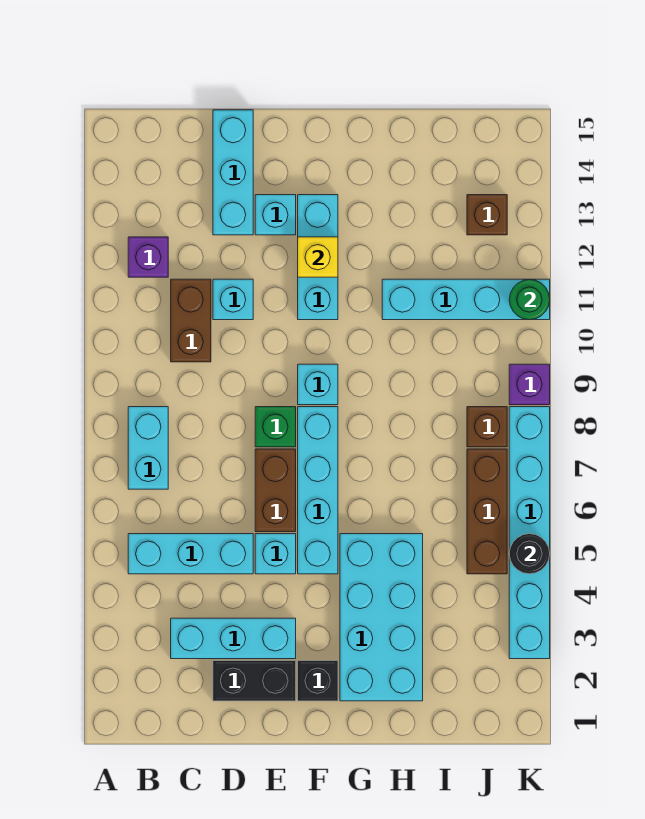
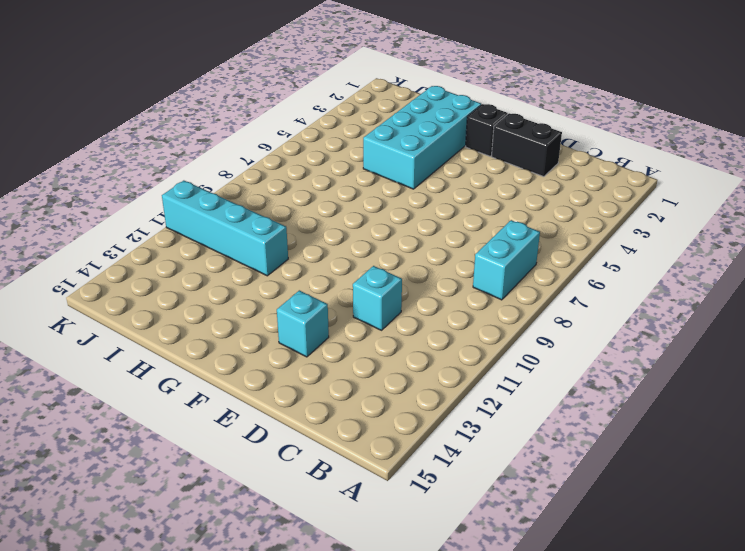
none -> cyan brick B5:D5 level 1
none -> purple brick B12 level 1
none -> cyan brick C3:E3 level 1

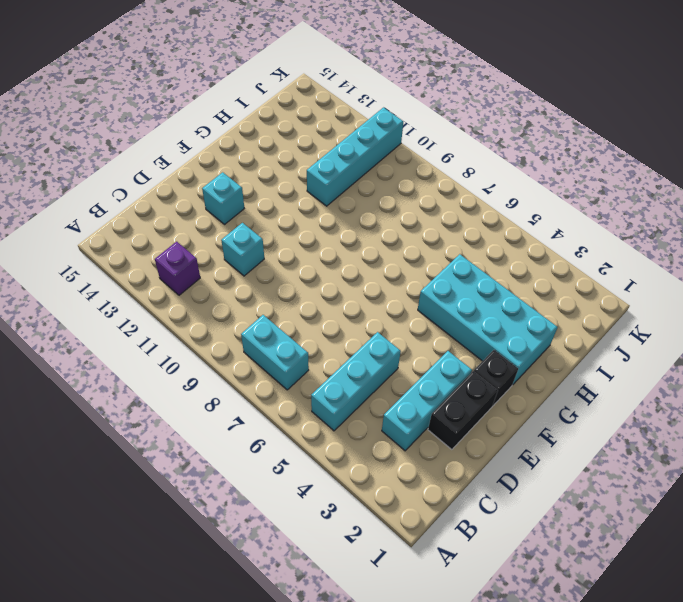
none -> brown brick C10:C11 level 1
none -> cyan brick D13:D15 level 1
none -> cyan brick E5 level 1

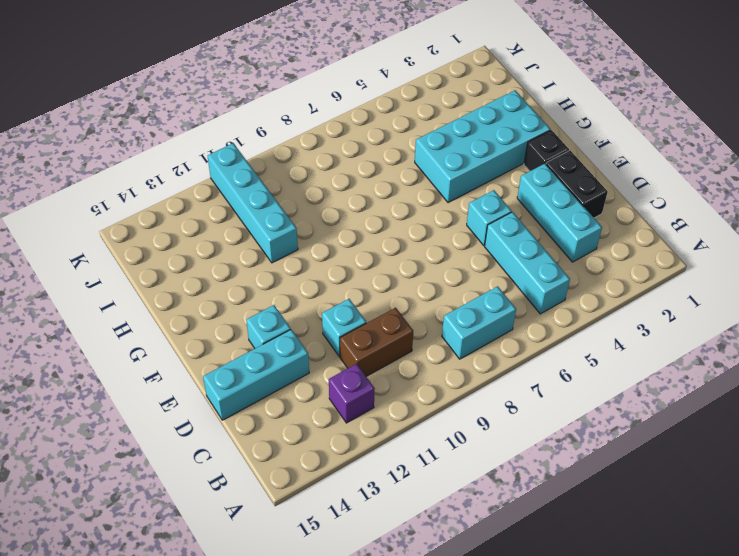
none -> brown brick E6:E7 level 1
none -> green brick E8 level 1
none -> cyan brick F5:F8 level 1

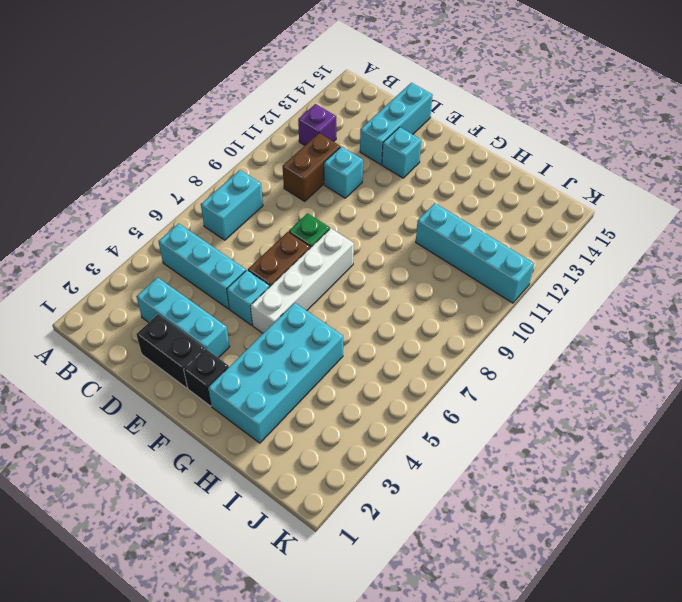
white brick F5:F8 level 1 -> cyan brick F5:F8 level 1
none -> cyan brick F9 level 1
none -> cyan brick F11:F13 level 1
none -> brown brick J5:J7 level 1

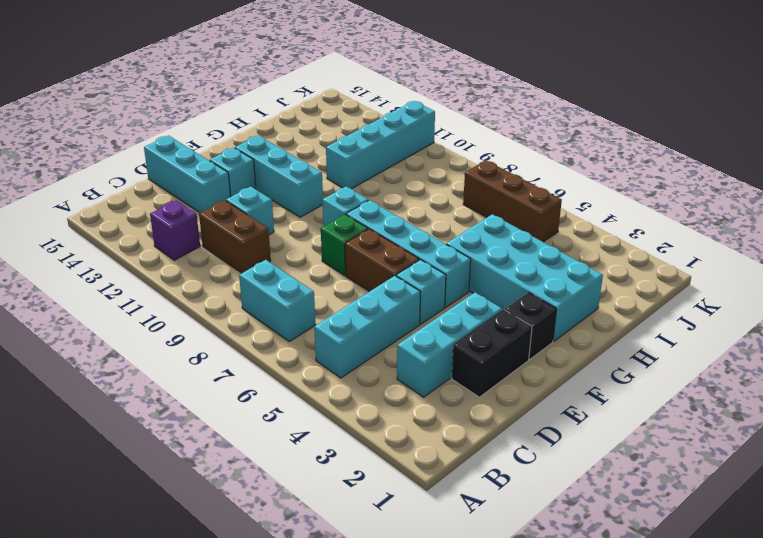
none -> brown brick J8 level 1
none -> brown brick J13 level 1
none -> cyan brick K3:K8 level 1

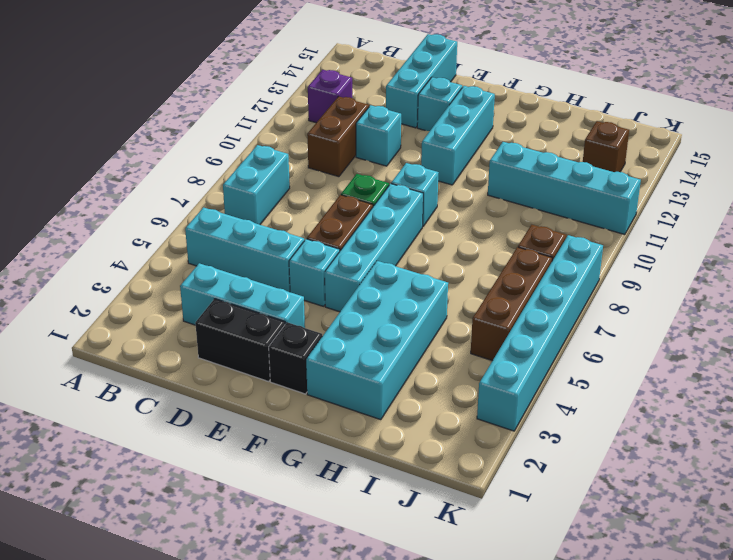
none -> purple brick K9 level 1
none -> yellow brick F12 level 2
none -> black round brick K5 level 2

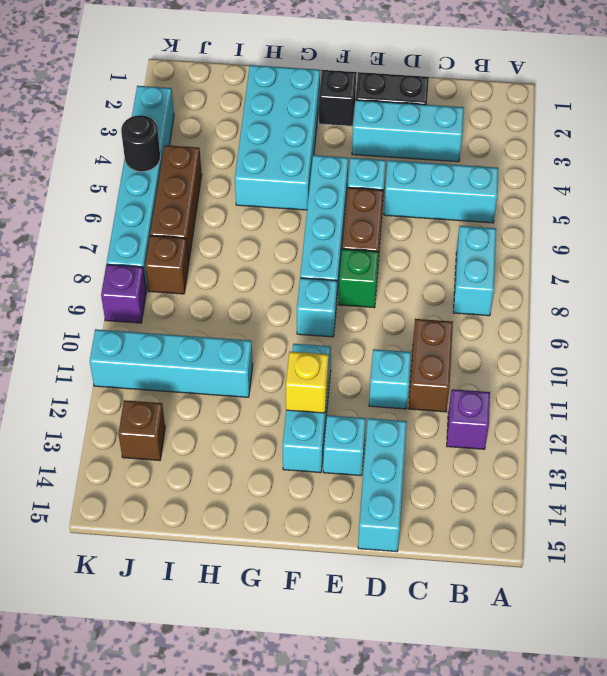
none -> green round brick K11 level 2

